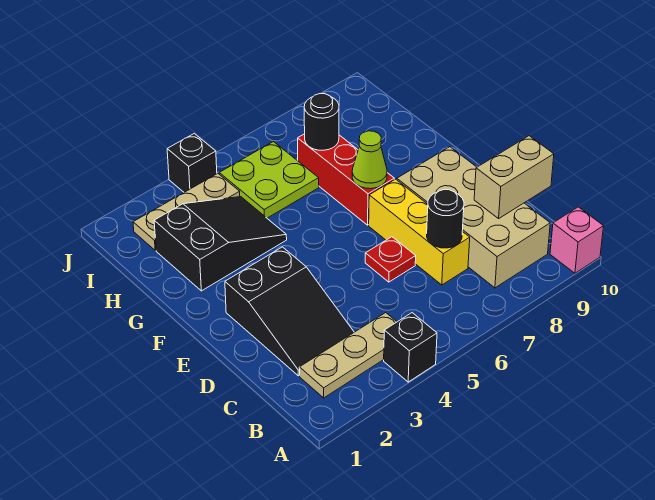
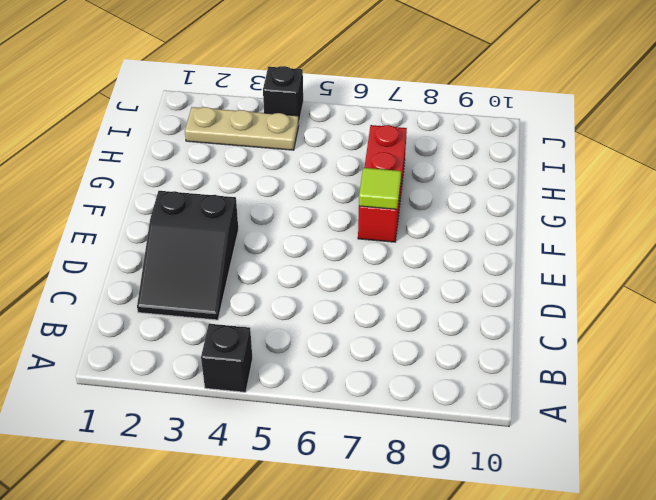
lime tile F7 level 2 -> lime cone F7 level 2
none -> pink brick A10 level 1
none -> tan plate B2:B4 level 1
none -> tan brick B8:E9 level 1

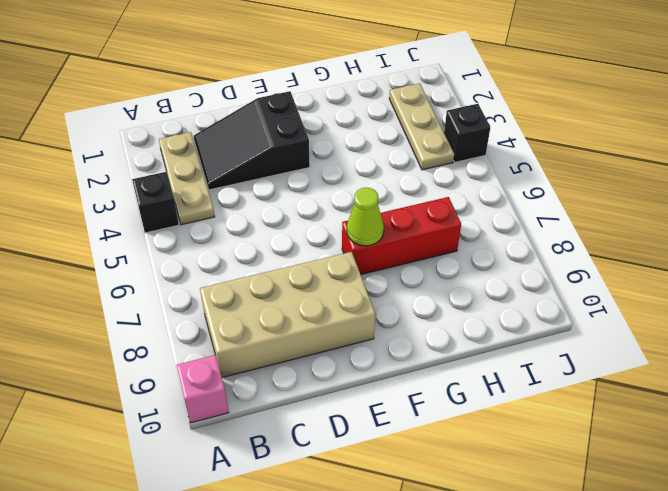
none -> yellow brick C7:E7 level 1
none -> red plate D6 level 1
none -> black slope G2:H4 level 1 top 2

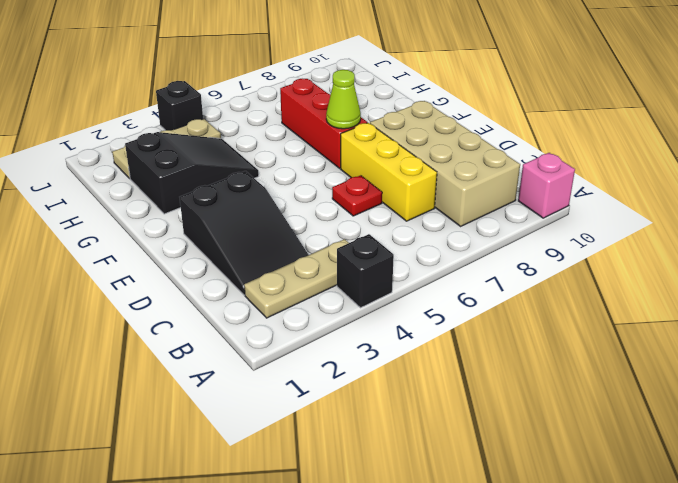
none -> lime plate H5:I6 level 1
none -> black round brick C7 level 2
none -> tan brick C9:C10 level 2

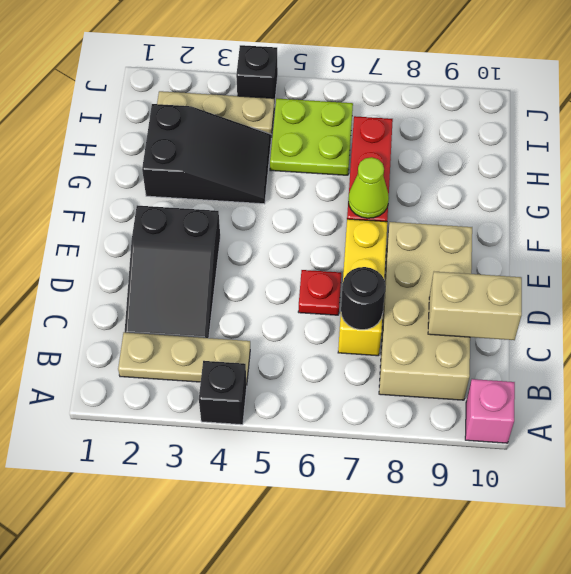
none -> black round brick H7 level 2

